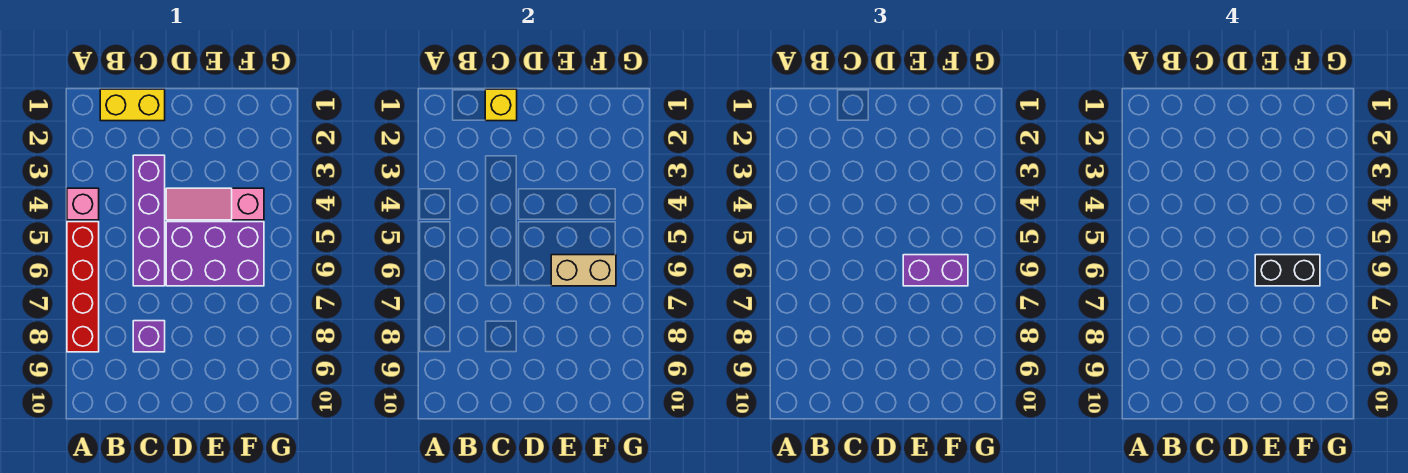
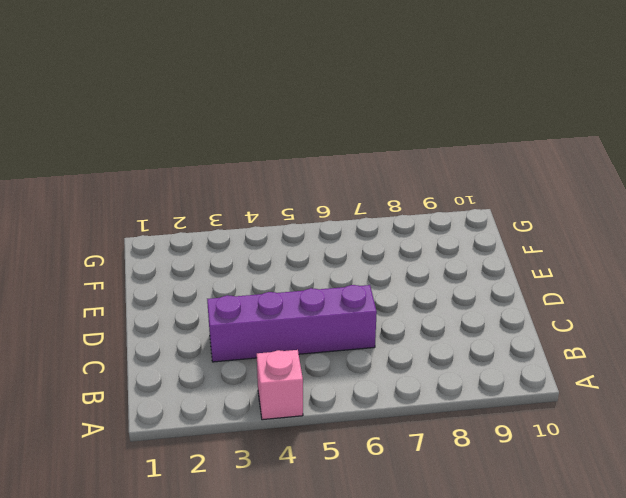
none -> red brick A5:A8 level 1
none -> yellow brick B1:C1 level 1

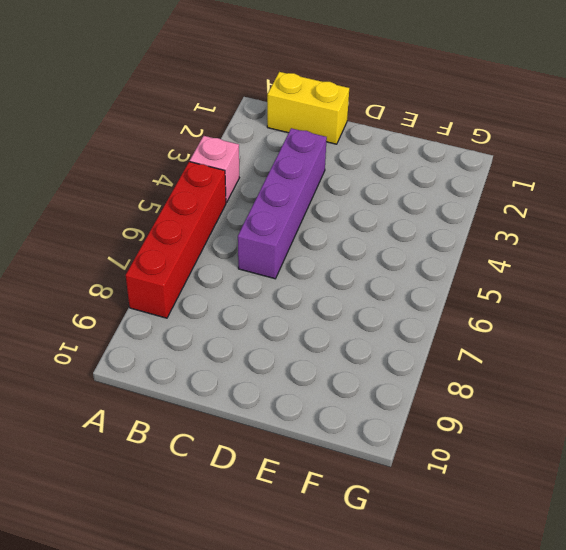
none -> purple brick C8 level 1
none -> pink slope D4:F4 level 1 top F

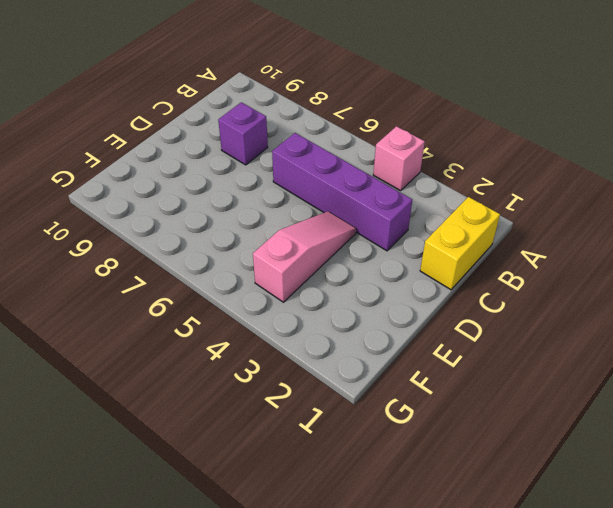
none -> red brick A5:A8 level 1
none -> purple brick D5:F6 level 1

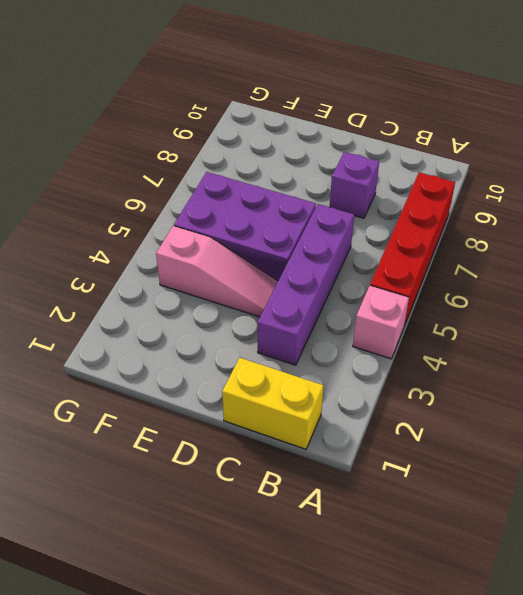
none -> yellow brick C1 level 2
none -> tan brick E6:F6 level 2

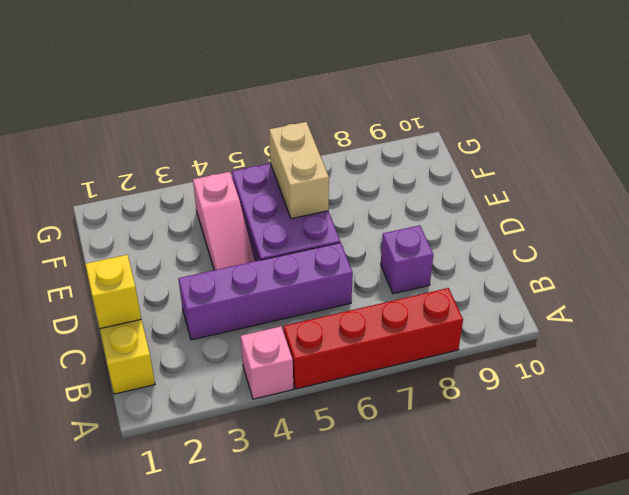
none -> purple brick E6:F6 level 3
none -> black brick E6:F6 level 4

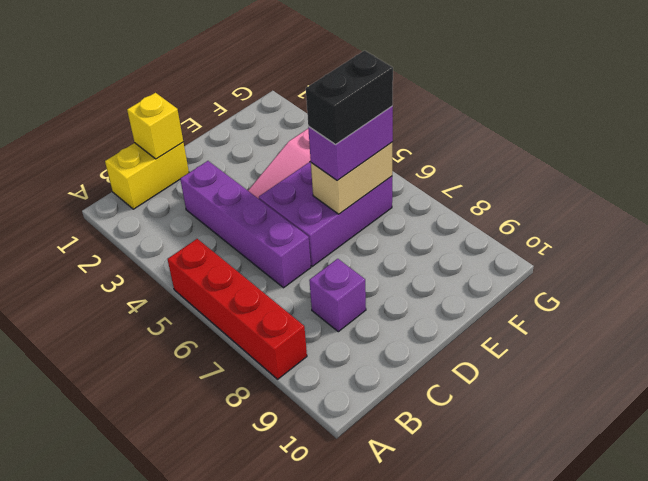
none -> pink brick A4 level 1

